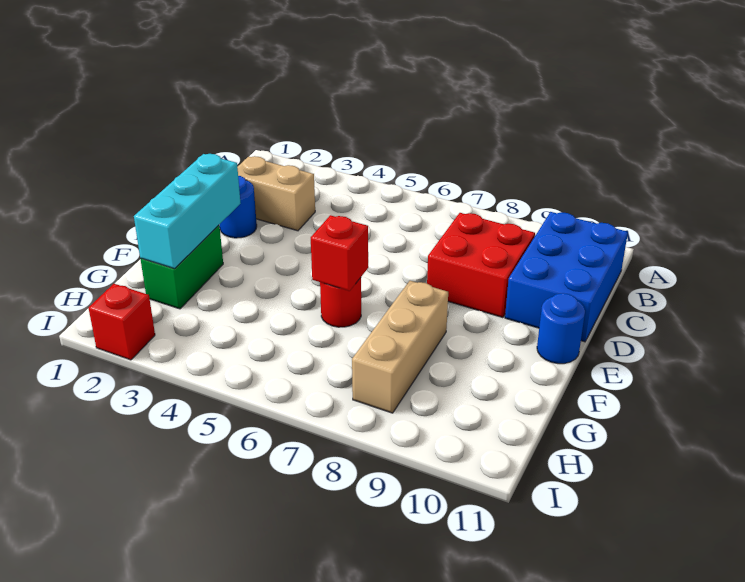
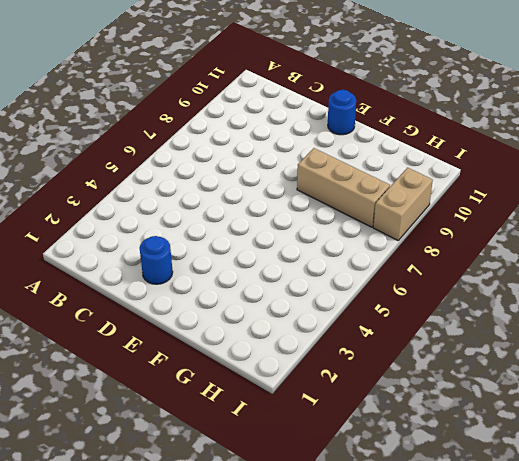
tan brick I8:I9 level 1 -> tan brick C2:C3 level 1
none -> blue brick B10:D11 level 1
none -> red brick C8:D9 level 1

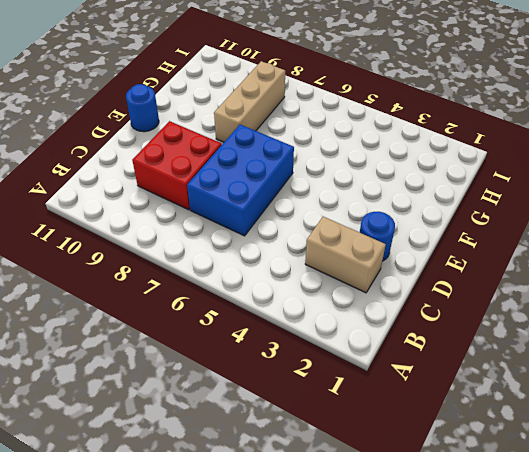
blue brick C6:E7 level 1 -> blue brick B10:D11 level 1
none -> green brick F2:G2 level 1
none -> red round brick F6 level 1

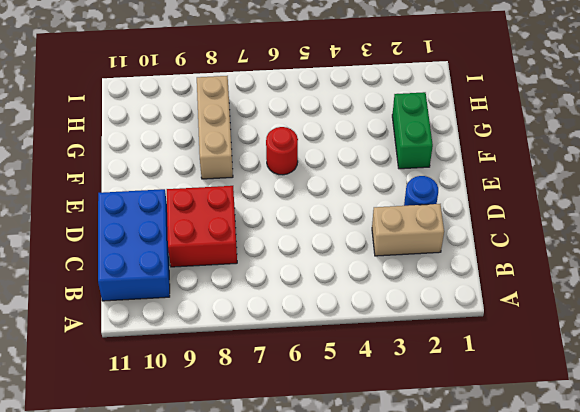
none -> blue round brick E11 level 1
none -> red brick I2 level 1

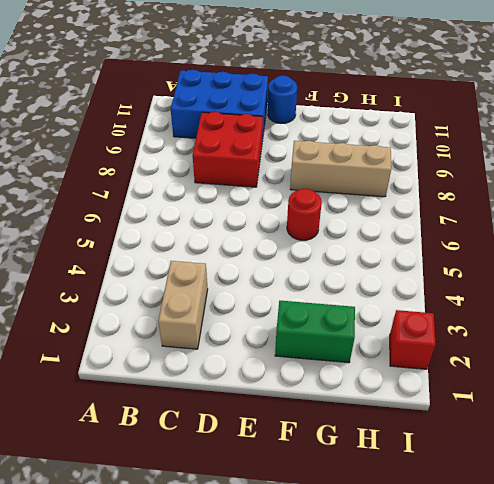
none -> blue round brick D2 level 1
none -> cyan brick E2:G2 level 2

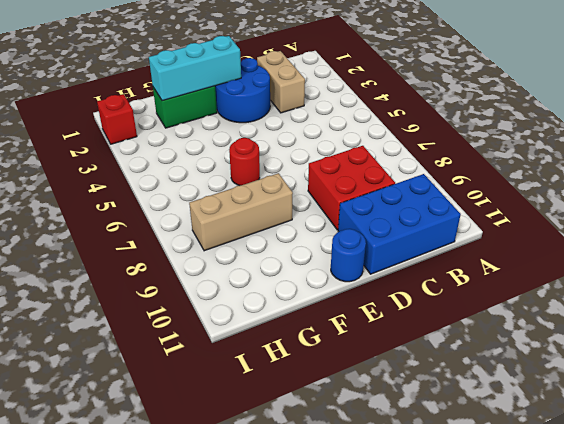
blue round brick D2:E3 level 1 -> blue round brick D2 level 1
none -> red brick F6 level 2

